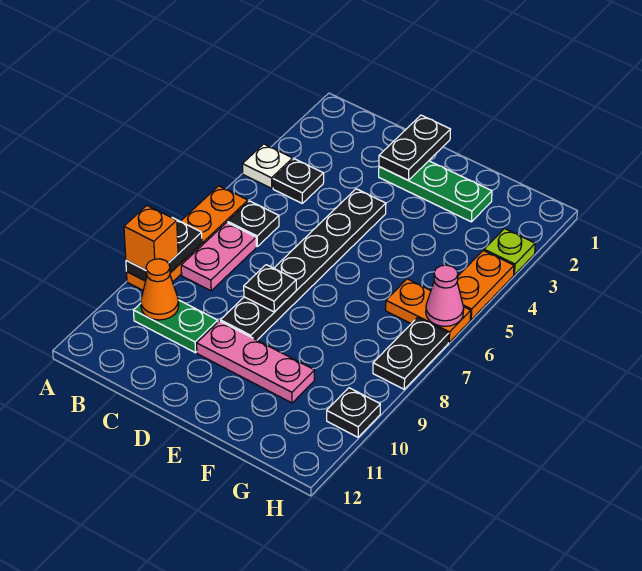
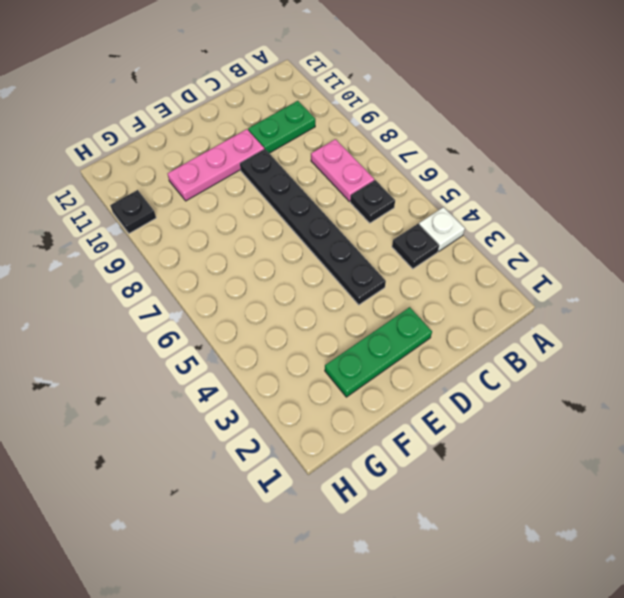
none -> orange plate A6:A9 level 1
none -> orange plate G6:H6 level 1
none -> lime plate H3 level 1

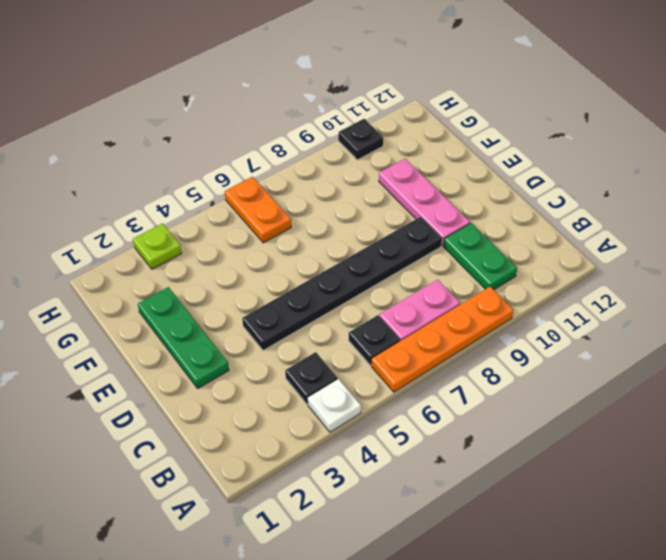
none -> orange plate H4:H5 level 1
none -> black plate H7:H8 level 1
none -> black plate A8:A9 level 2

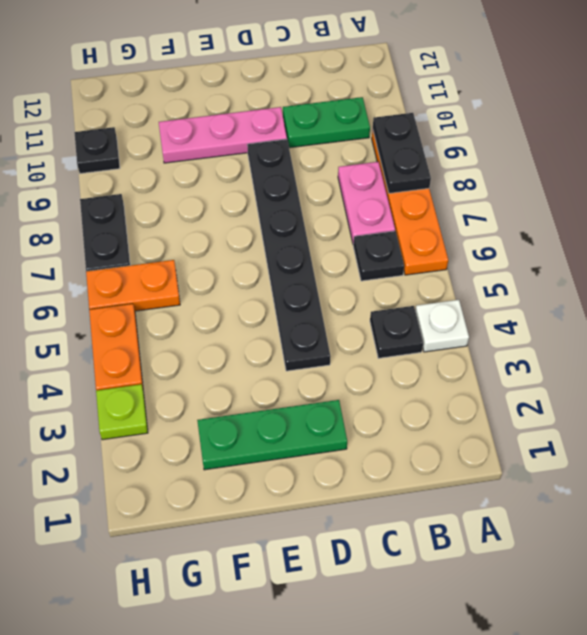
none -> orange cone B10 level 2
none -> black plate D1:D2 level 2
none -> black plate D8 level 2

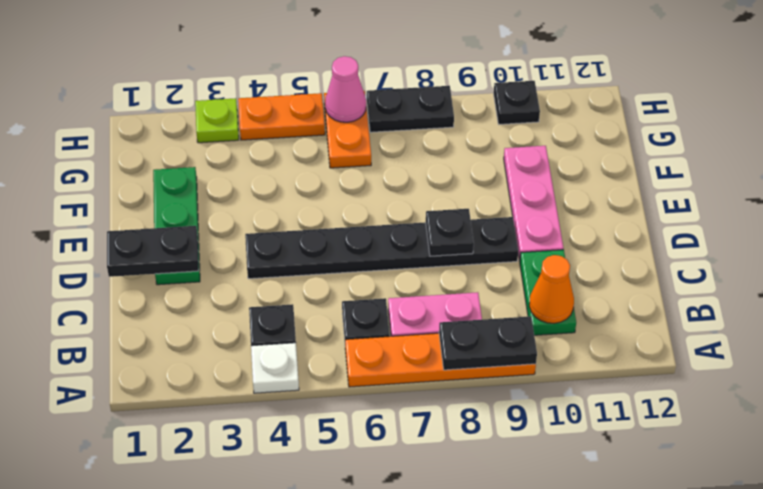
none -> orange brick A9 level 3

